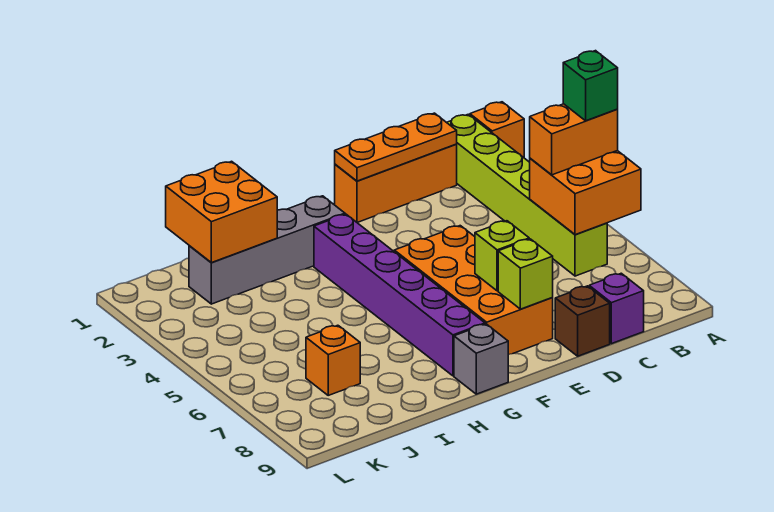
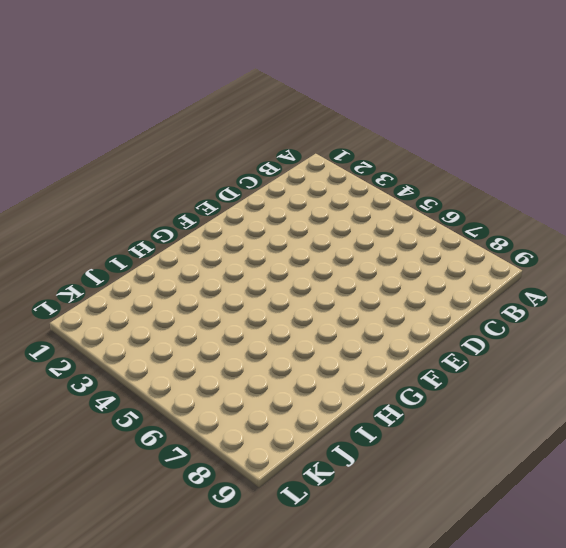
none -> orange brick A1 level 1
none -> lime brick B1:B6 level 1
none -> orange brick C1:E1 level 1

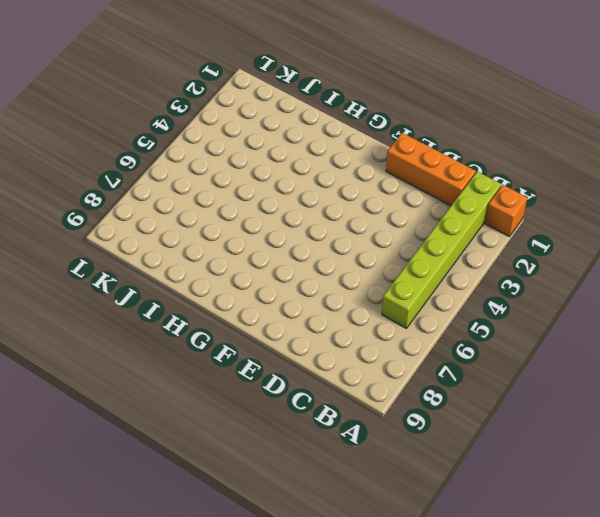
none -> purple brick C9 level 1
none -> brown brick D9 level 1
none -> orange brick E5:F8 level 1

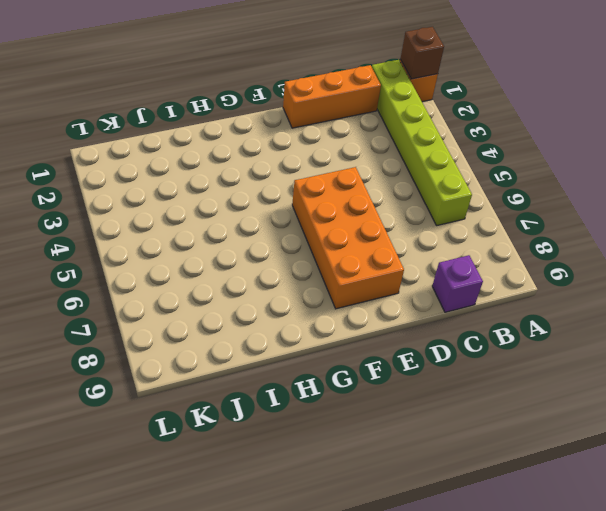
brown brick A1 level 2 -> brown brick D9 level 1
none -> grey brick G2:J2 level 1
none -> purple brick G3:G8 level 1
none -> grey brick G9 level 1

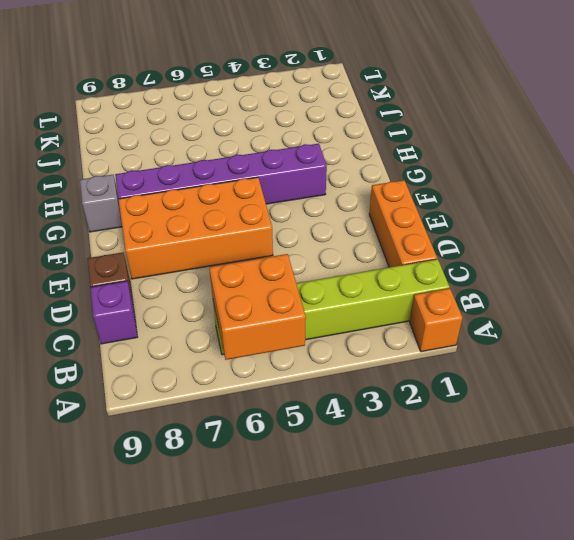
none -> grey brick G2:J2 level 1
none -> orange brick J7 level 1
none -> orange plate C1:E1 level 2

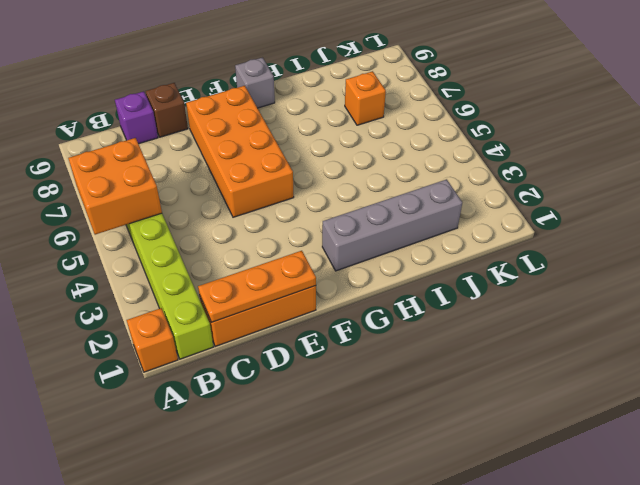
none -> purple brick G3:G8 level 1
none -> lime brick E7 level 2
none -> lime brick E8 level 2

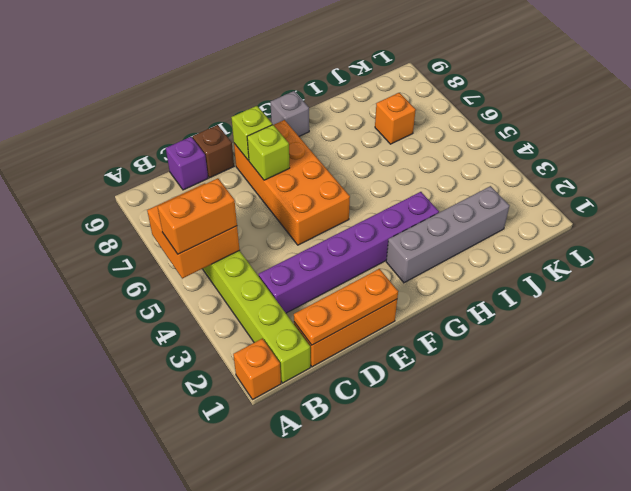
purple brick C3:H3 level 1 -> purple brick G3:G8 level 1
none -> orange brick I1:J2 level 2
none -> green brick A5 level 4

